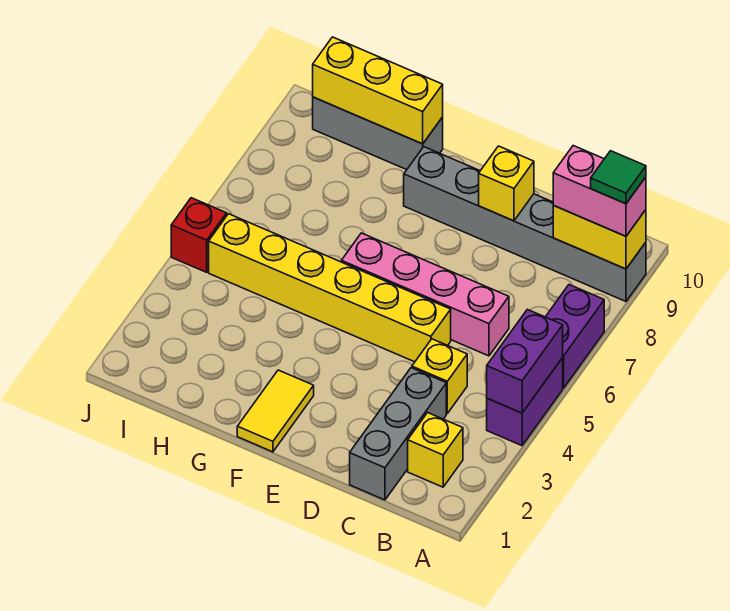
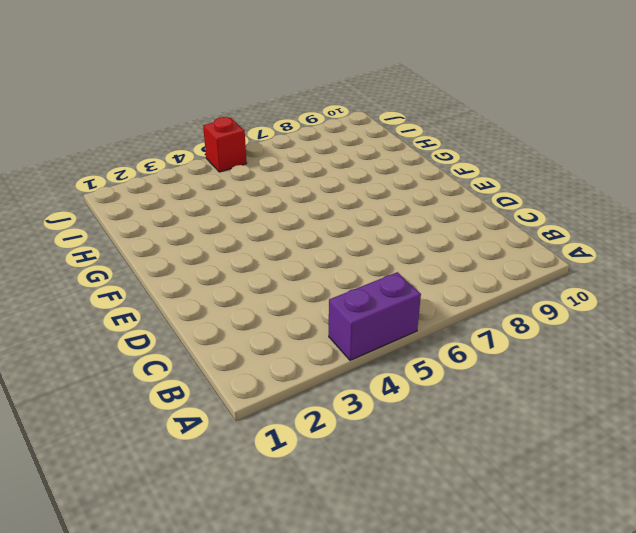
none -> purple brick A6:A7 level 1
none -> grey brick A9:F9 level 1
none -> yellow brick B2 level 1

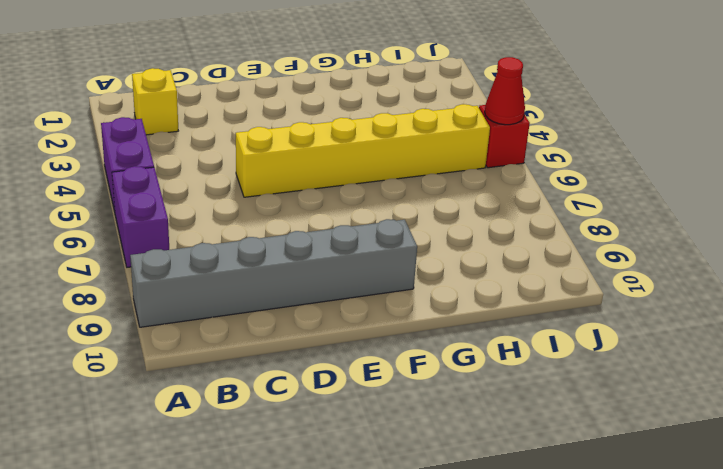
red cone J5 level 2 -> none
none -> grey brick C1:C3 level 1
none -> yellow brick C4 level 1
none -> pink brick C6:F6 level 1

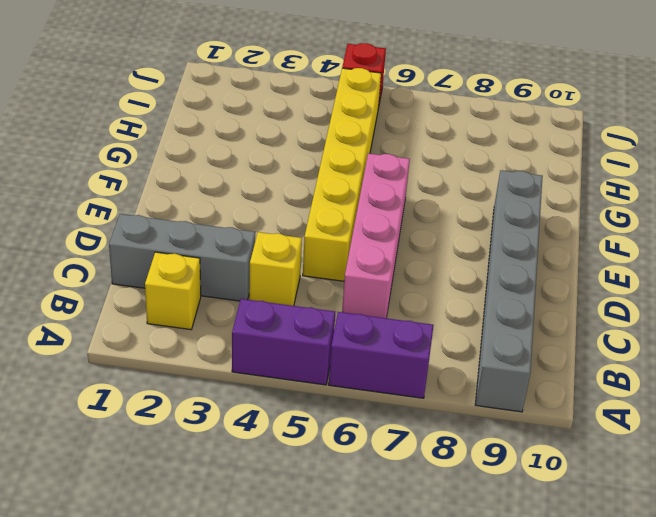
none -> yellow tile F1:F2 level 1
none -> grey brick G10:I10 level 1
none -> purple brick A4:A5 level 2

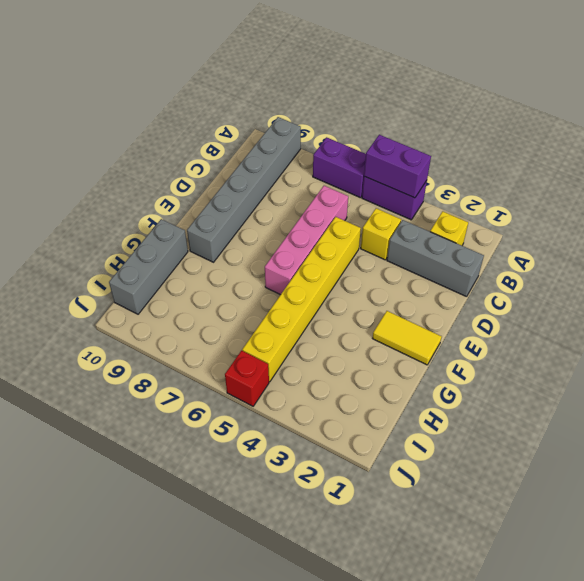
none -> yellow brick A9:B9 level 2
none -> yellow brick D9 level 2
none -> yellow brick G10:I10 level 2

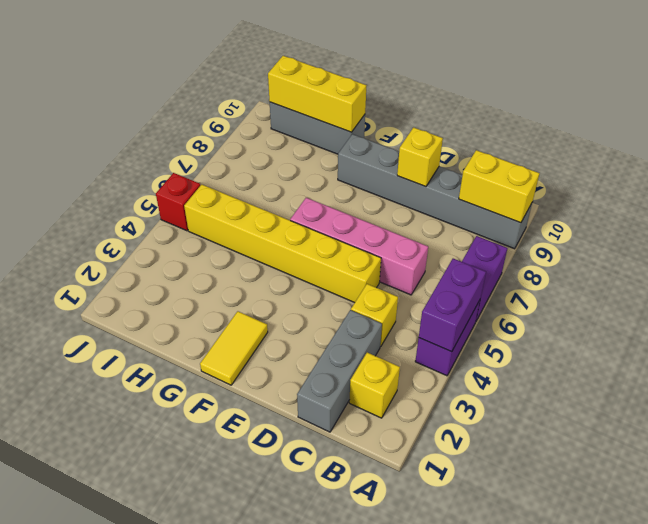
none -> pink brick A9:B9 level 3
none -> green tile A9 level 4

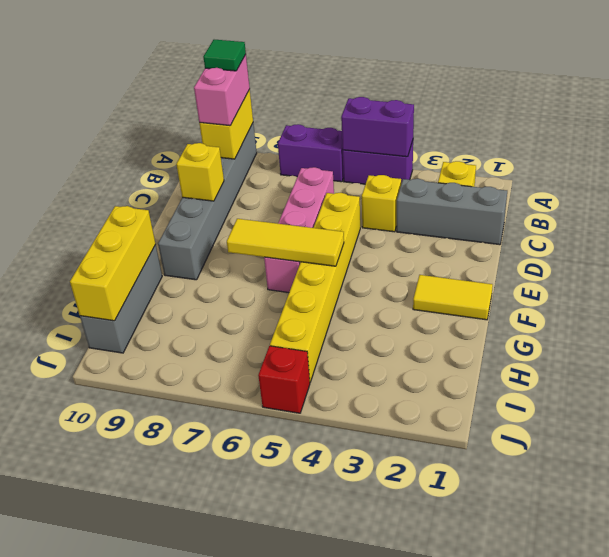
yellow tile F5:F7 level 2 -> none

